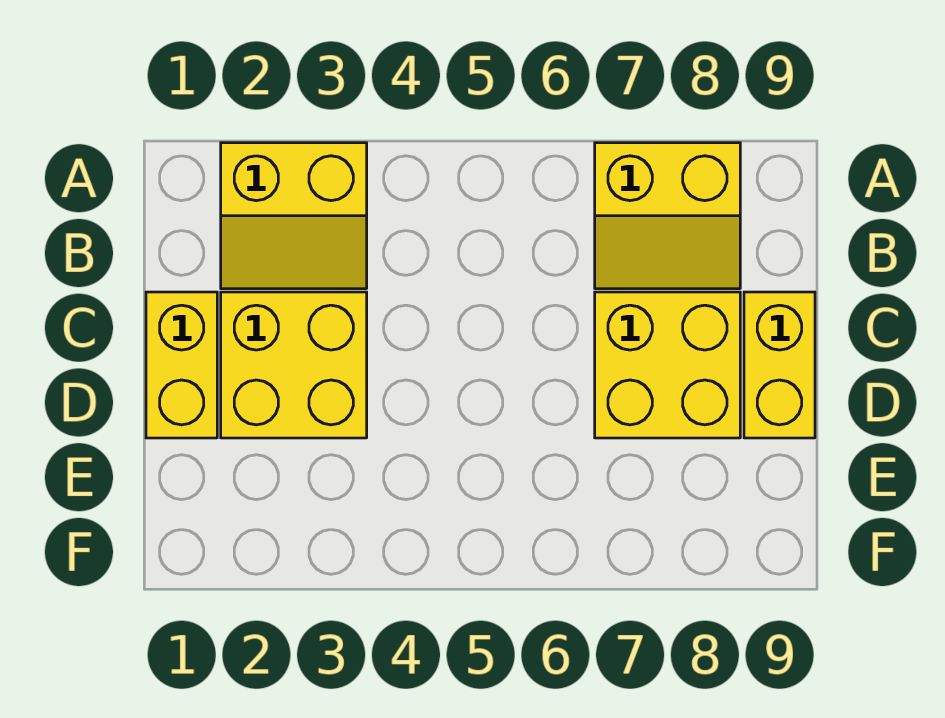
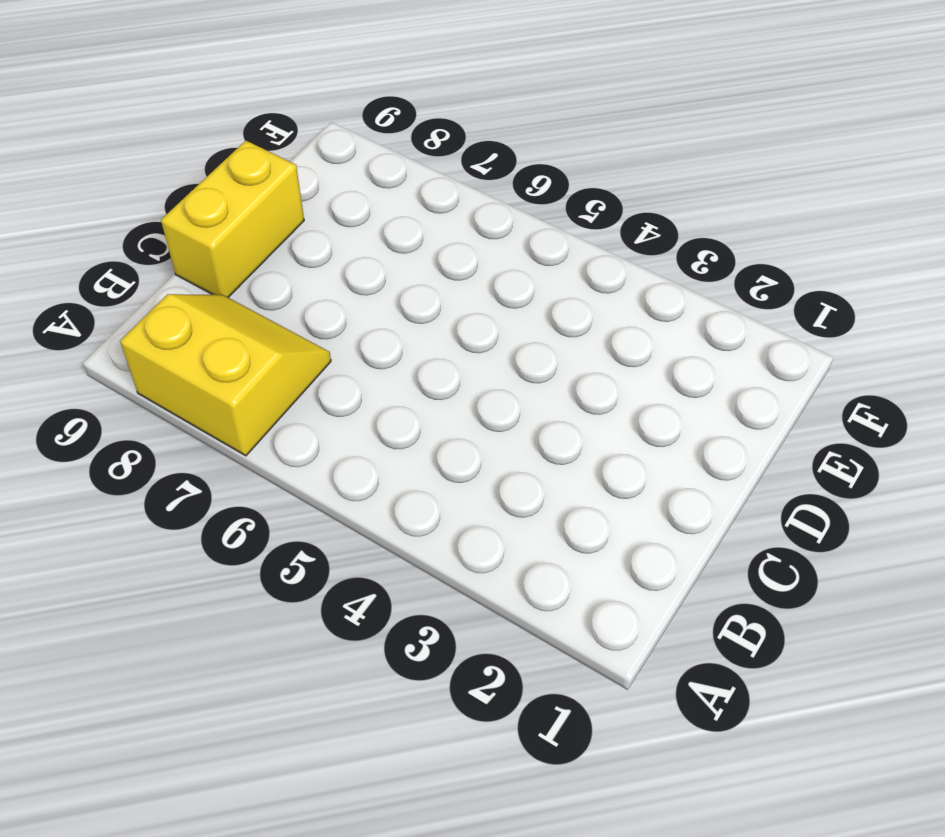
none -> yellow slope A2:B3 level 1 top A
none -> yellow brick C1:D1 level 1

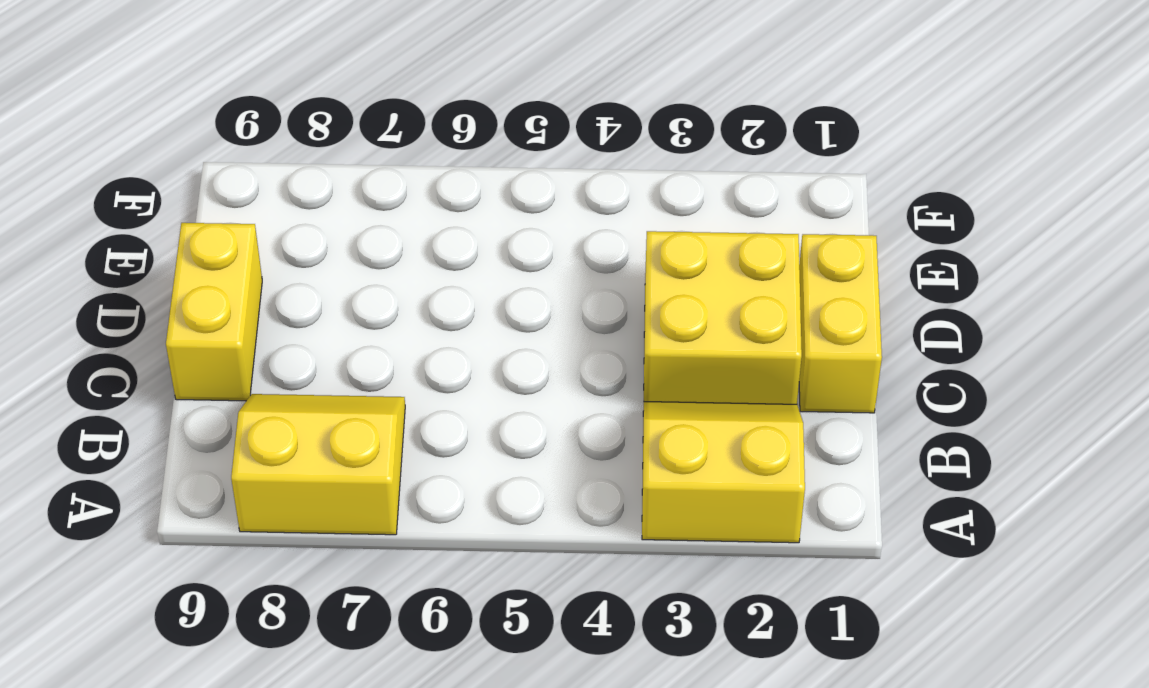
none -> yellow brick C7:D8 level 1

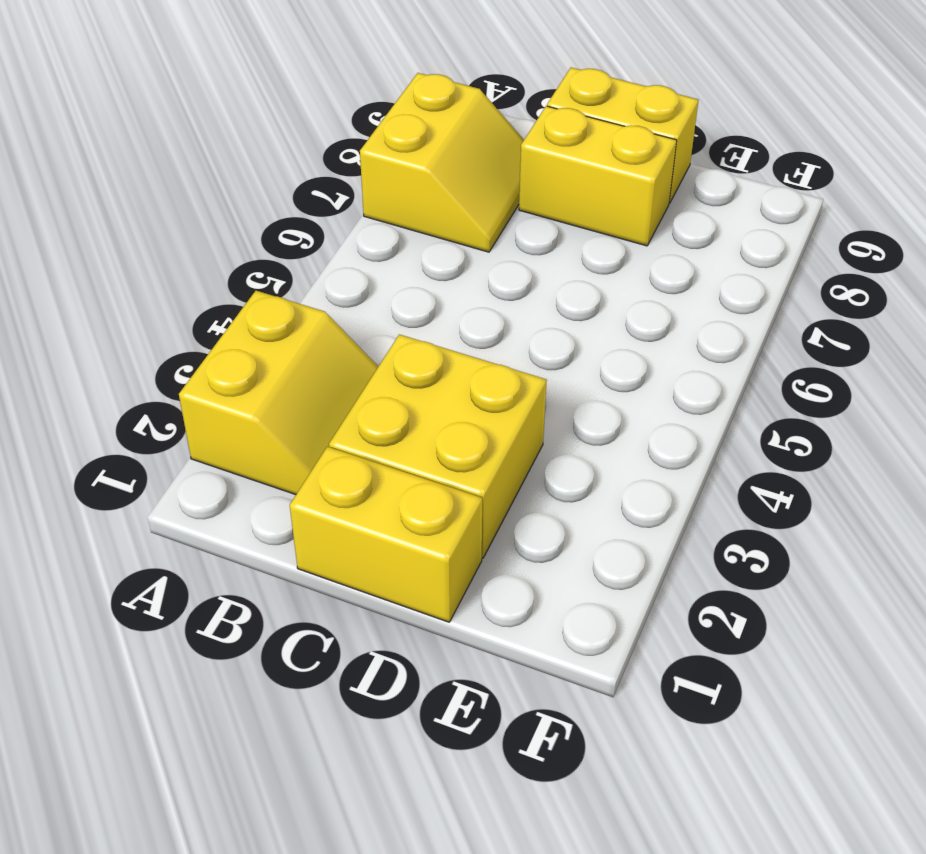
yellow brick C8:D8 level 1 -> yellow brick C7:D8 level 1

